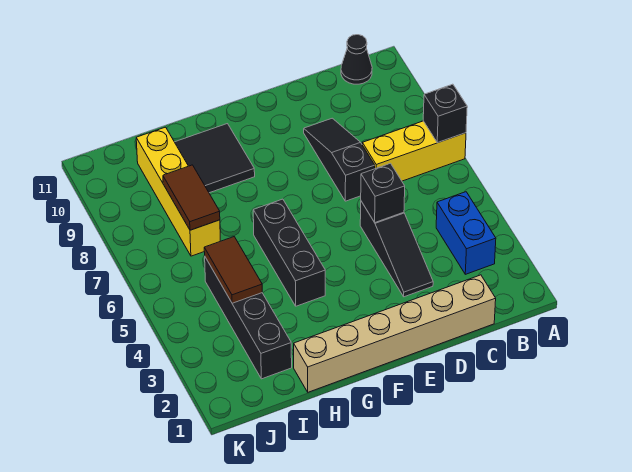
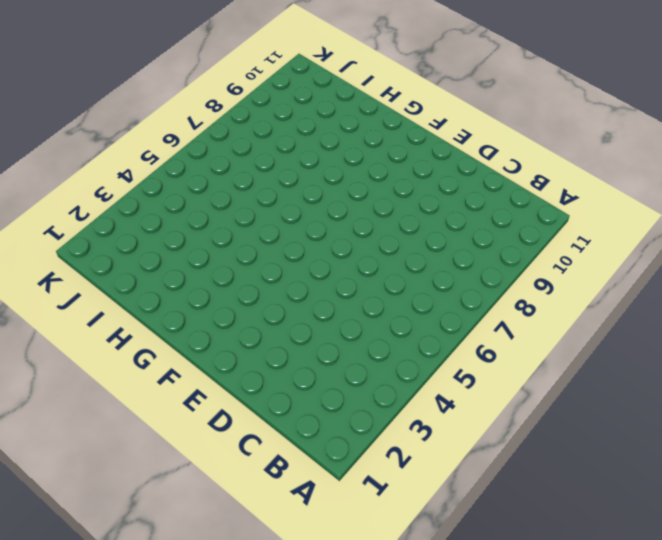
none -> yellow brick A7:C7 level 1
none -> blue brick B3:B4 level 1
none -> black cone B11 level 1

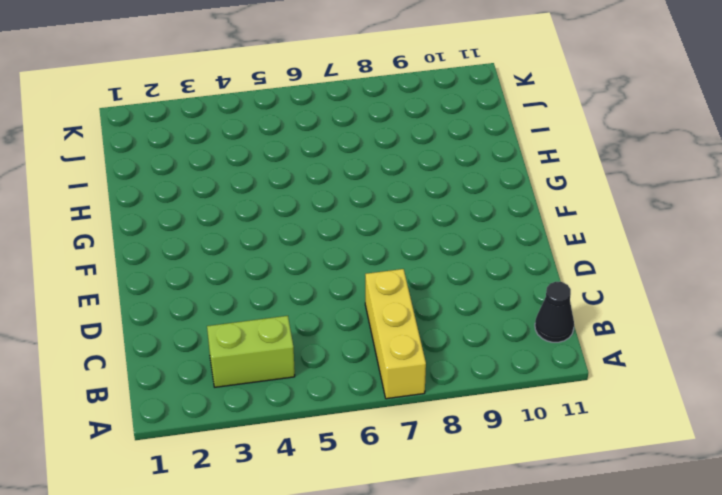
lime brick B3:B4 level 1 -> blue brick B3:B4 level 1
none -> tan brick C1:H1 level 1
none -> black slope D3:D5 level 1 top 5
none -> black slope D7:D9 level 1 top 7

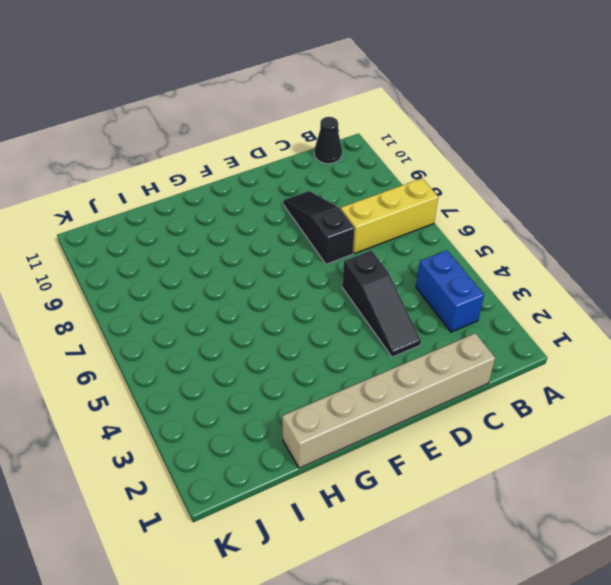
none -> black brick G4:G6 level 1
none -> black tile G9:H10 level 1
none -> black brick I2:I5 level 1

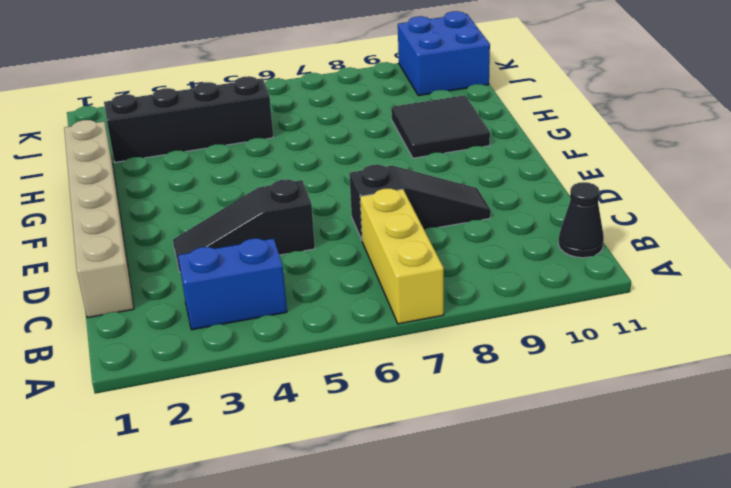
blue brick J10:K11 level 1 -> none
none -> black brick G4:G6 level 1
none -> yellow brick I7:I10 level 1
none -> black brick A7 level 2

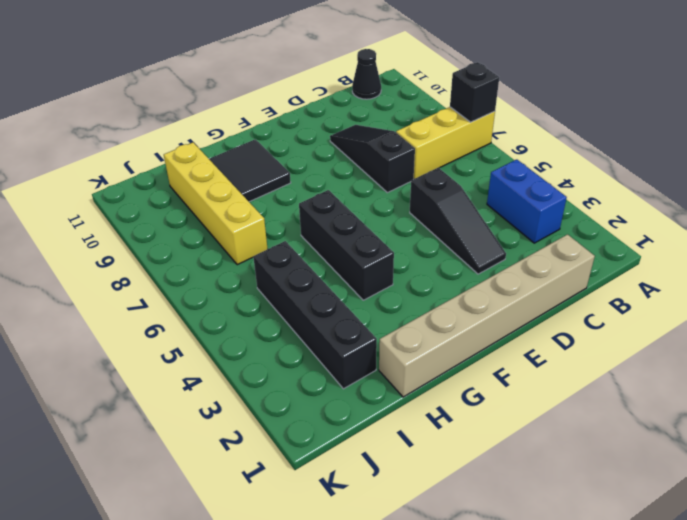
none -> black brick D5 level 2
none -> brown tile I4:I5 level 2
none -> brown tile I7:I8 level 2

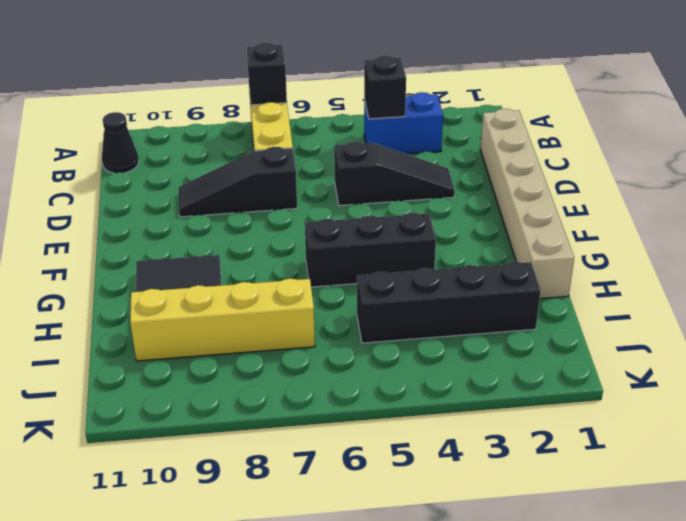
black brick B4 level 2 -> black brick D5 level 2
none -> brown tile I4:I5 level 2
none -> brown tile I7:I8 level 2

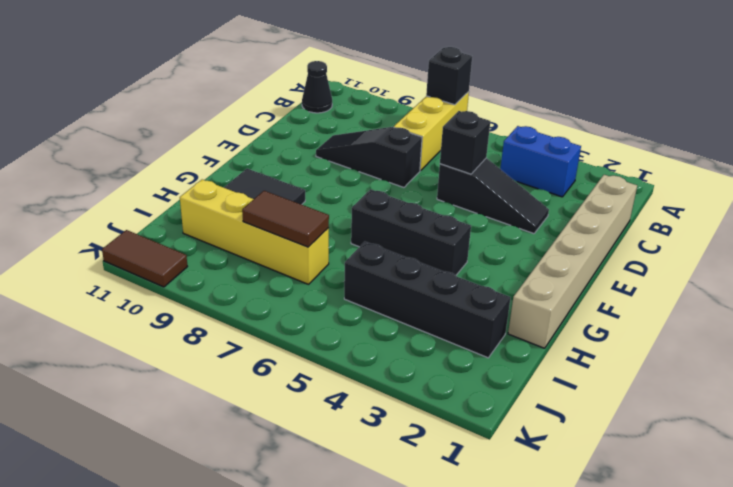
brown tile K10:K11 level 1 -> brown tile I4:I5 level 2

